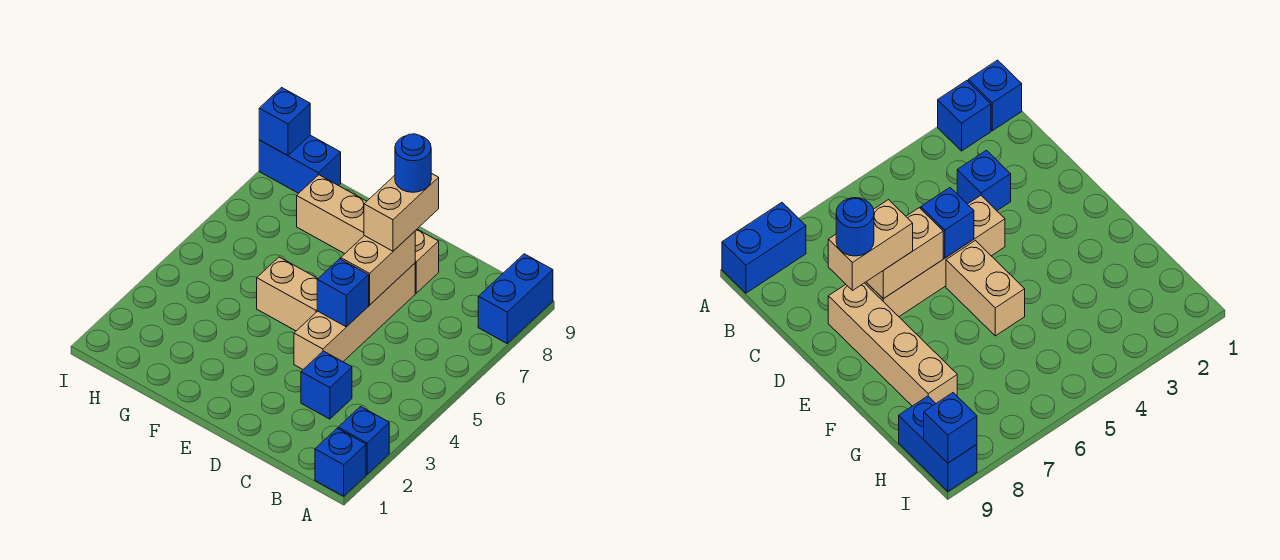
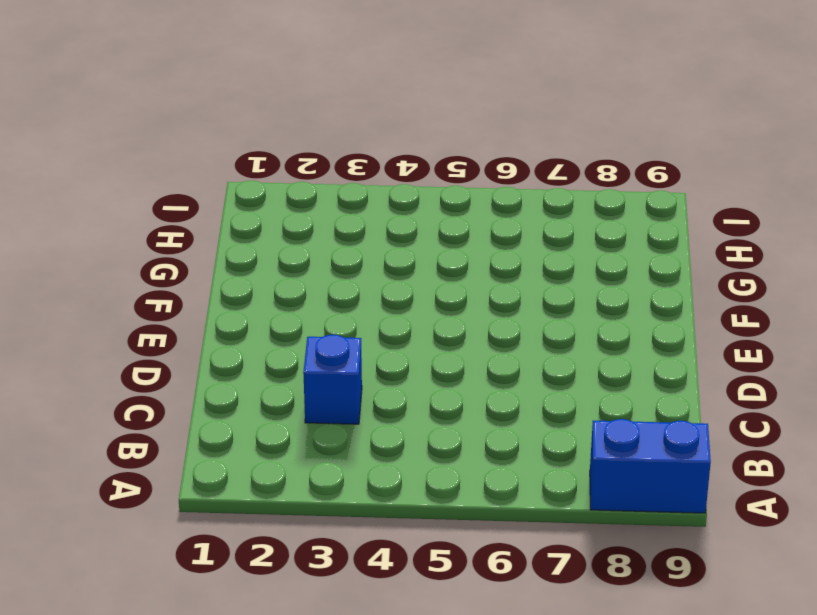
none -> blue brick A1 level 1
none -> blue brick A2 level 1
none -> tan brick D4:D7 level 1

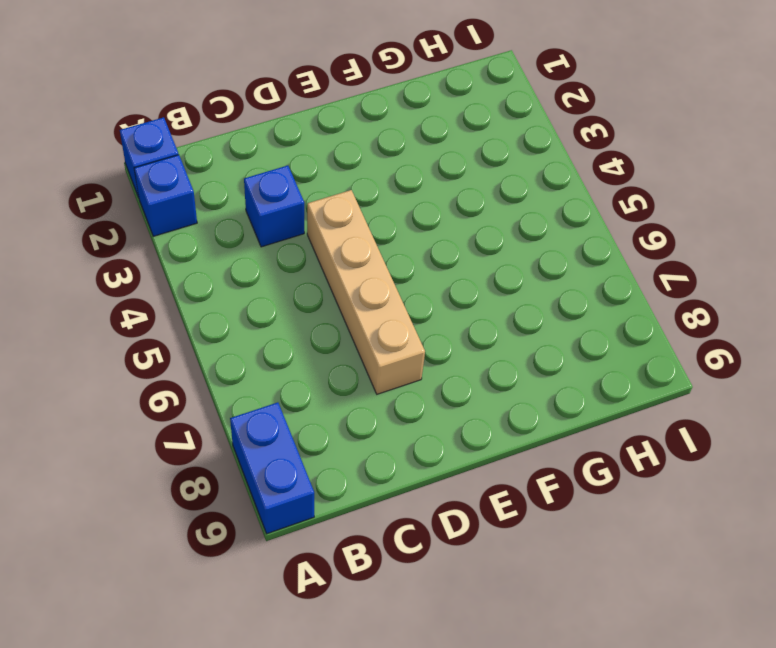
none -> tan brick D8:G8 level 1
none -> tan brick E5:F5 level 1
none -> blue brick H9:I9 level 1

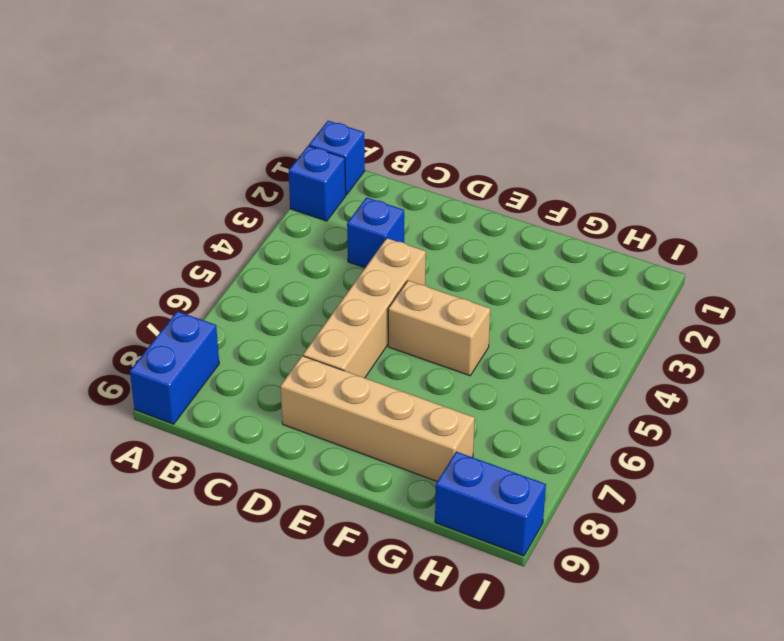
none -> blue brick D5 level 2
none -> tan brick D6:D7 level 2
none -> blue brick I9 level 2

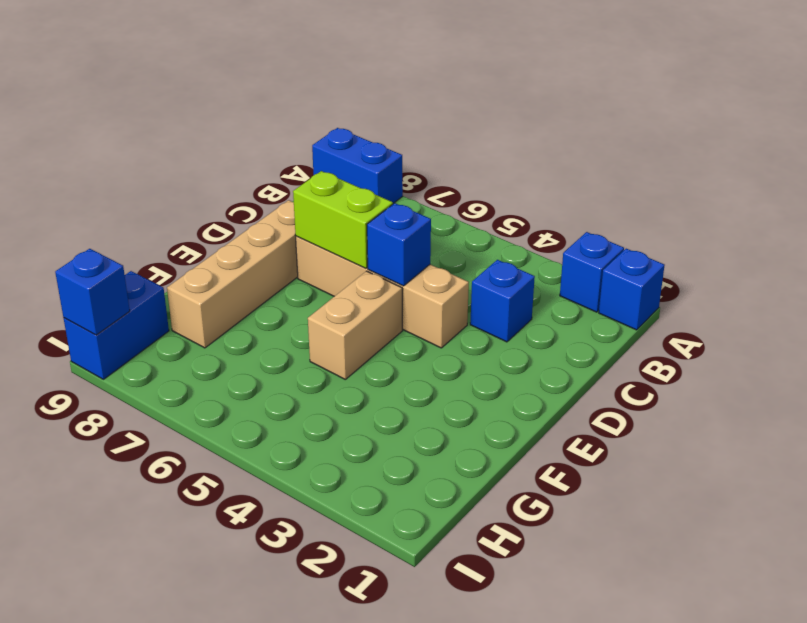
lime brick D6:D7 level 2 -> tan brick D6:D7 level 2
none -> tan brick D7:D8 level 3
none -> blue round brick D8 level 4

